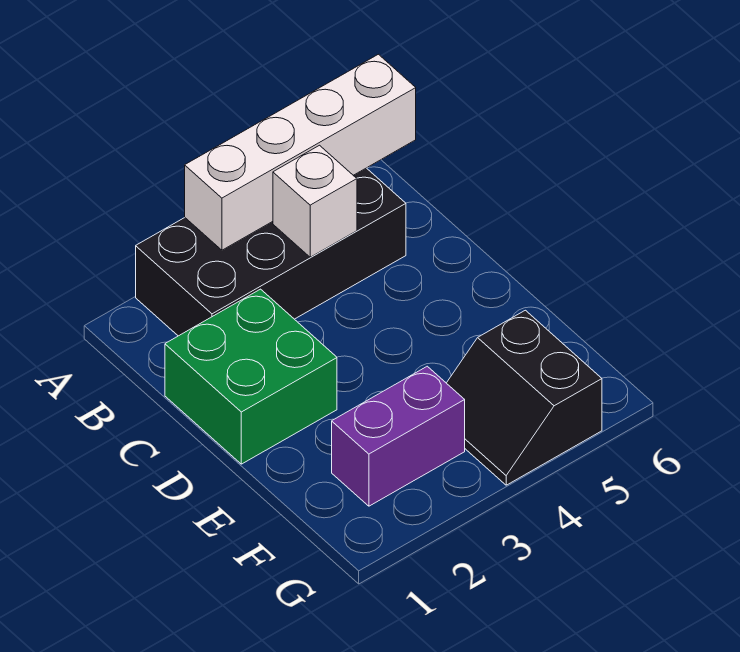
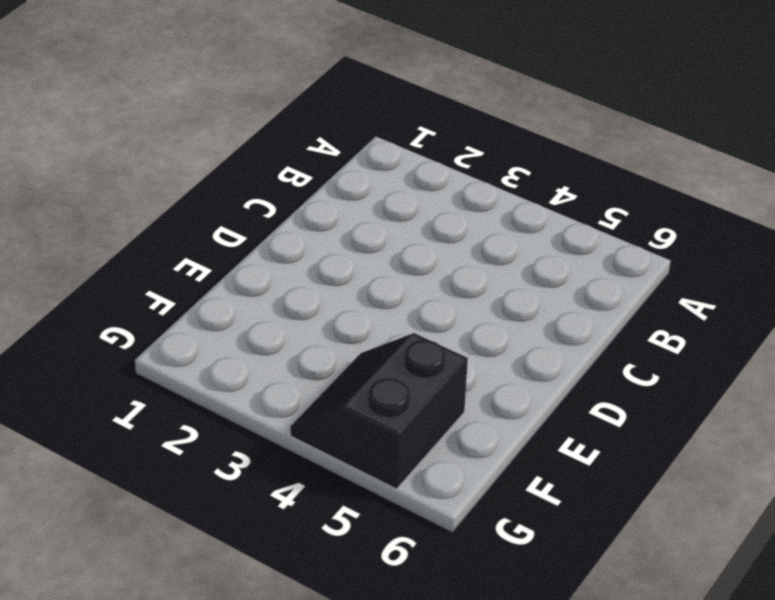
none -> black brick A2:B5 level 1
none -> green brick C1:D2 level 1

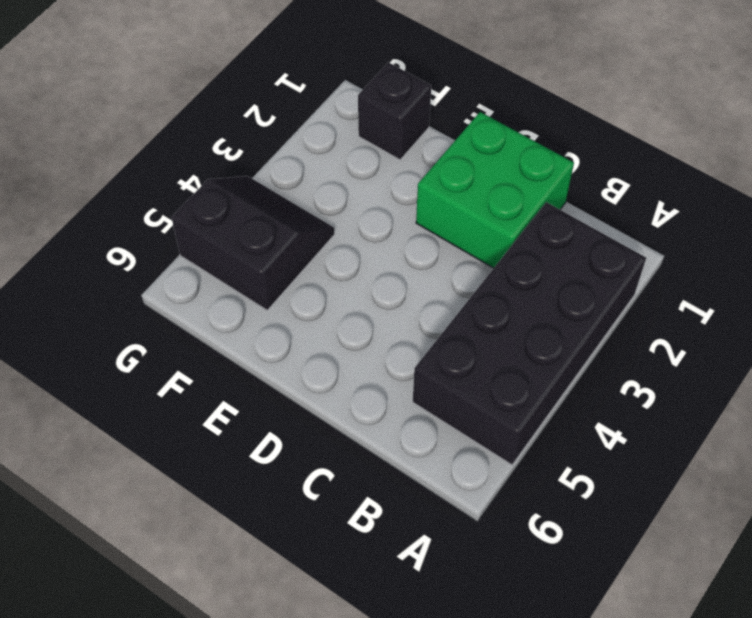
black brick F1 level 1 -> none
none -> purple brick F2:F3 level 1
none -> white brick A3:A6 level 2

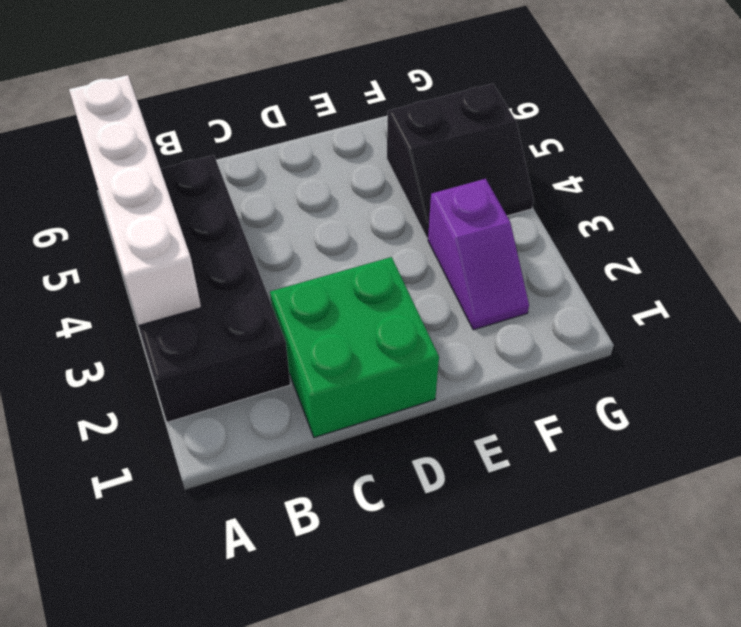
purple slope F2:F3 level 1 top 3 -> purple brick F2:F3 level 1
none -> white brick B4 level 2

